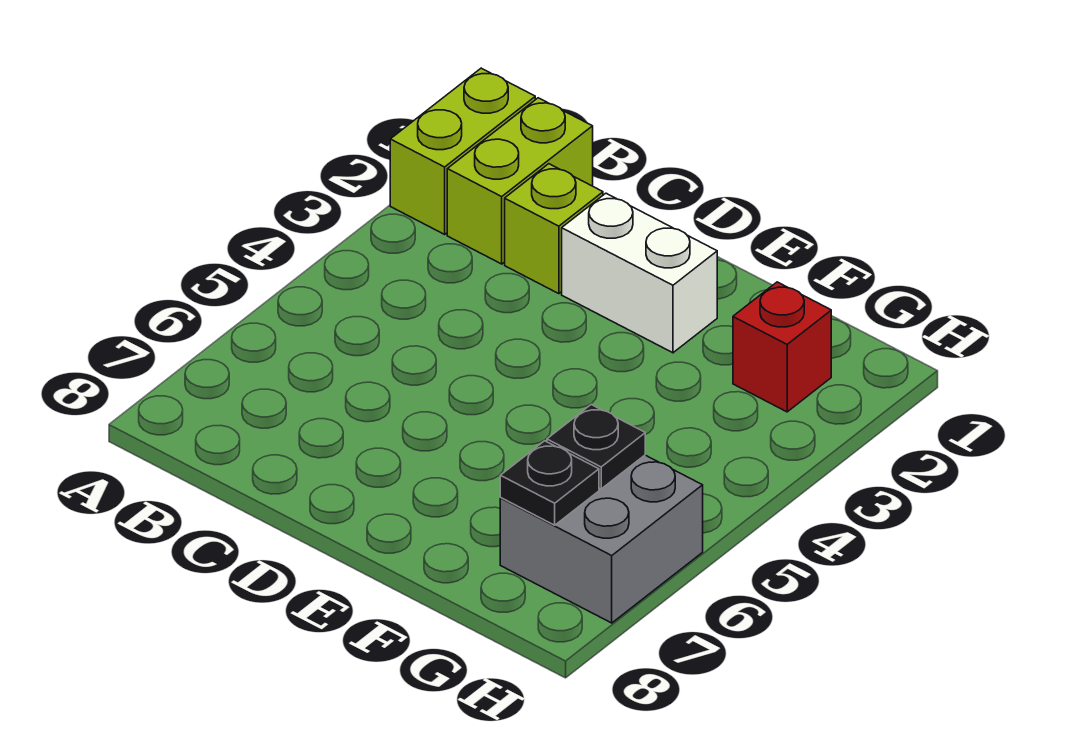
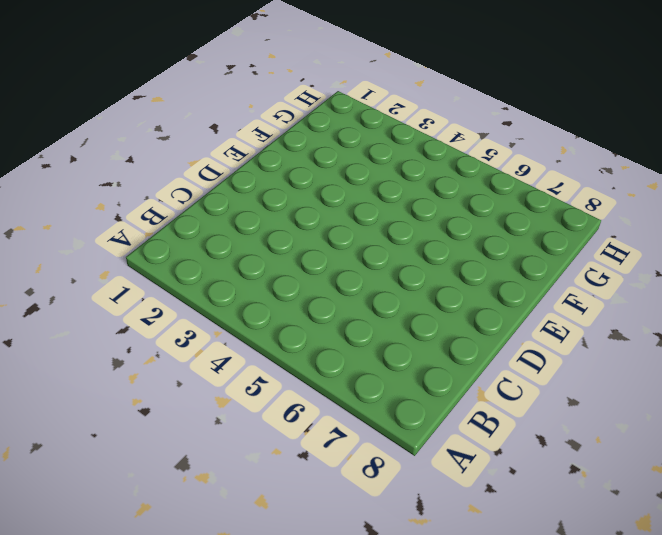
none -> lime brick A1:A2 level 1
none -> lime brick B1:B2 level 1

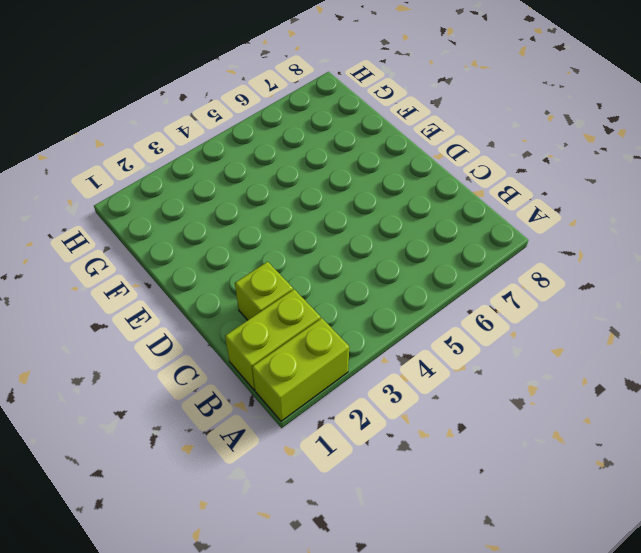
none -> white brick D2:E2 level 1
none -> red brick G2 level 1

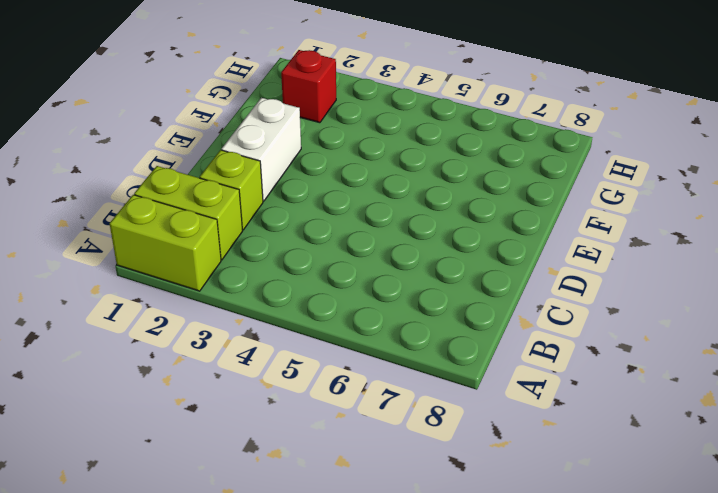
none -> grey brick G6:H7 level 1
none -> black plate G6 level 2

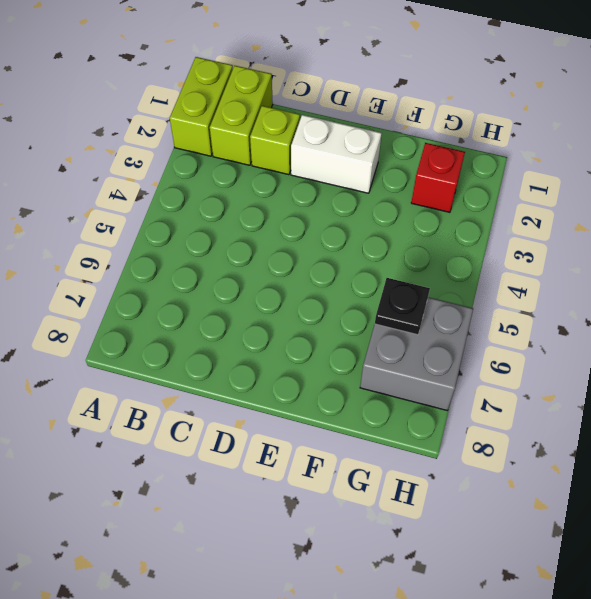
none -> black plate G7 level 2

